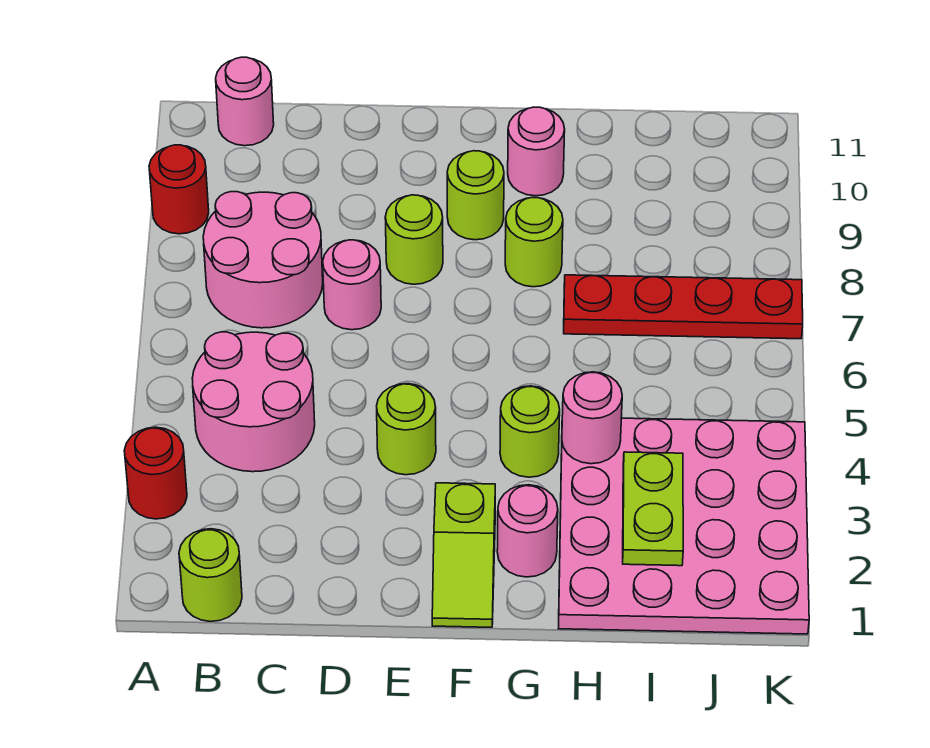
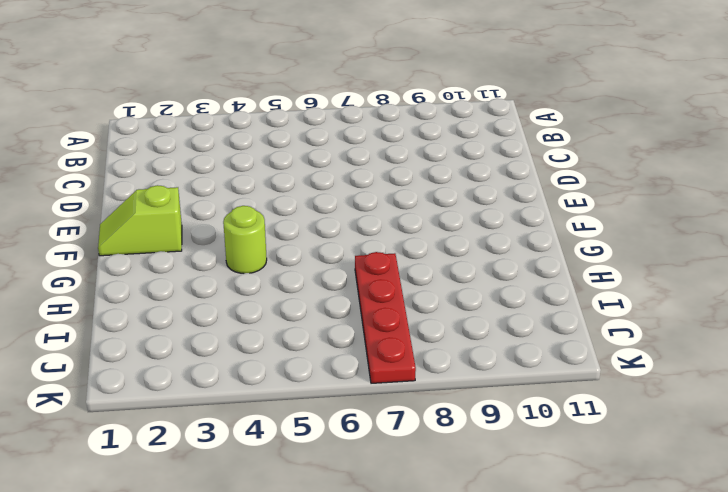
none -> red round brick A3 level 1
none -> red round brick A9 level 1
none -> lime round brick B1 level 1

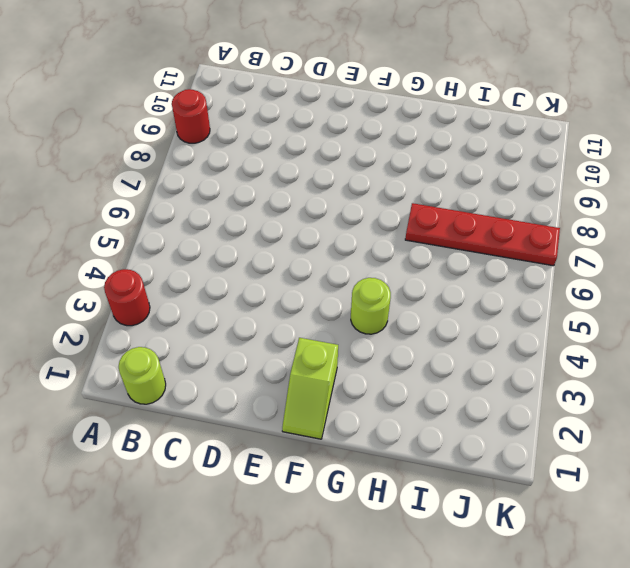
none -> pink round brick B4:C5 level 1
none -> pink round brick B7:C8 level 1
none -> pink round brick B11 level 1

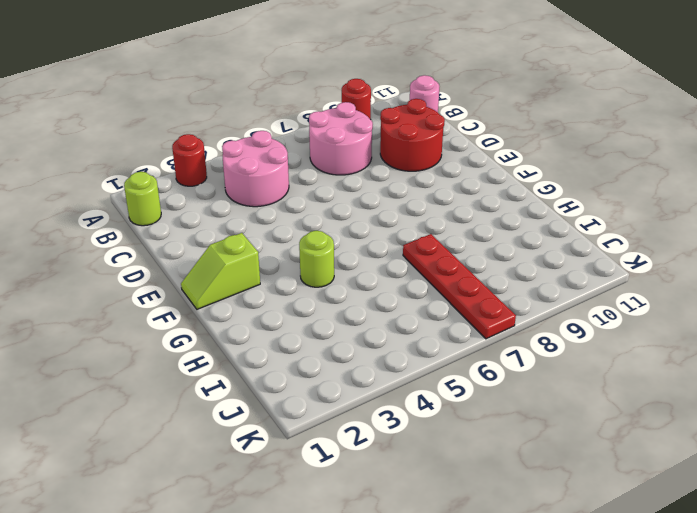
red round brick C9:D10 level 1 -> none
none -> pink round brick D7 level 1
none -> lime round brick E4 level 1
none -> lime round brick E8 level 1

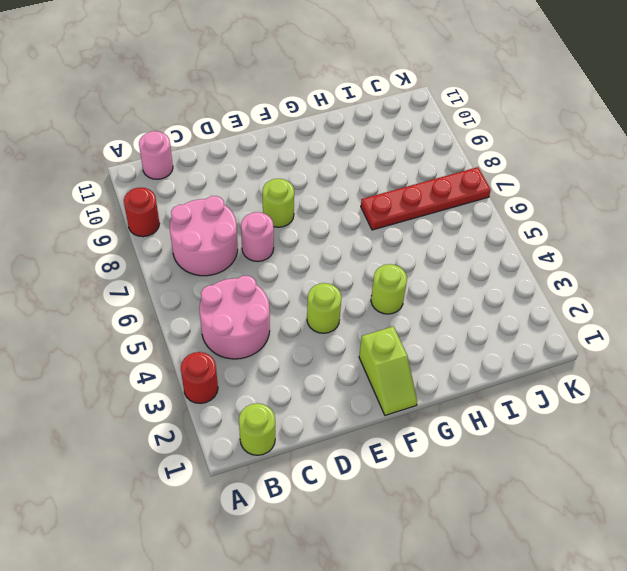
none -> lime round brick F9 level 1
none -> pink round brick G2 level 1
none -> lime round brick G8 level 1

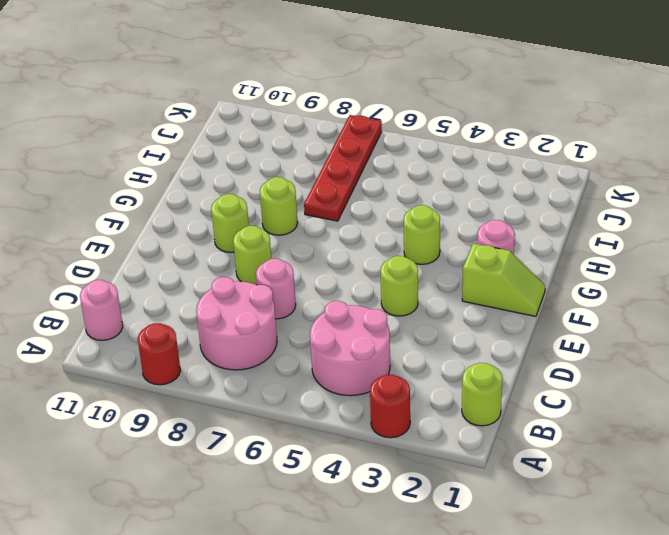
none -> pink round brick G10 level 1
none -> pink plate H1:K4 level 1
none -> pink round brick H4 level 2

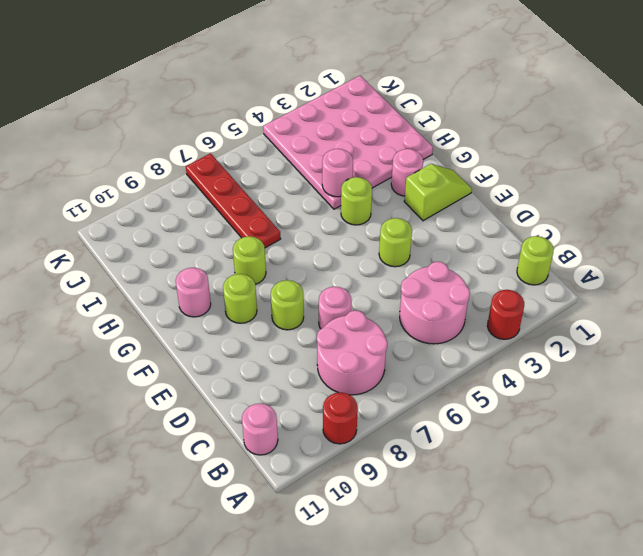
none -> lime plate I2:I3 level 2

